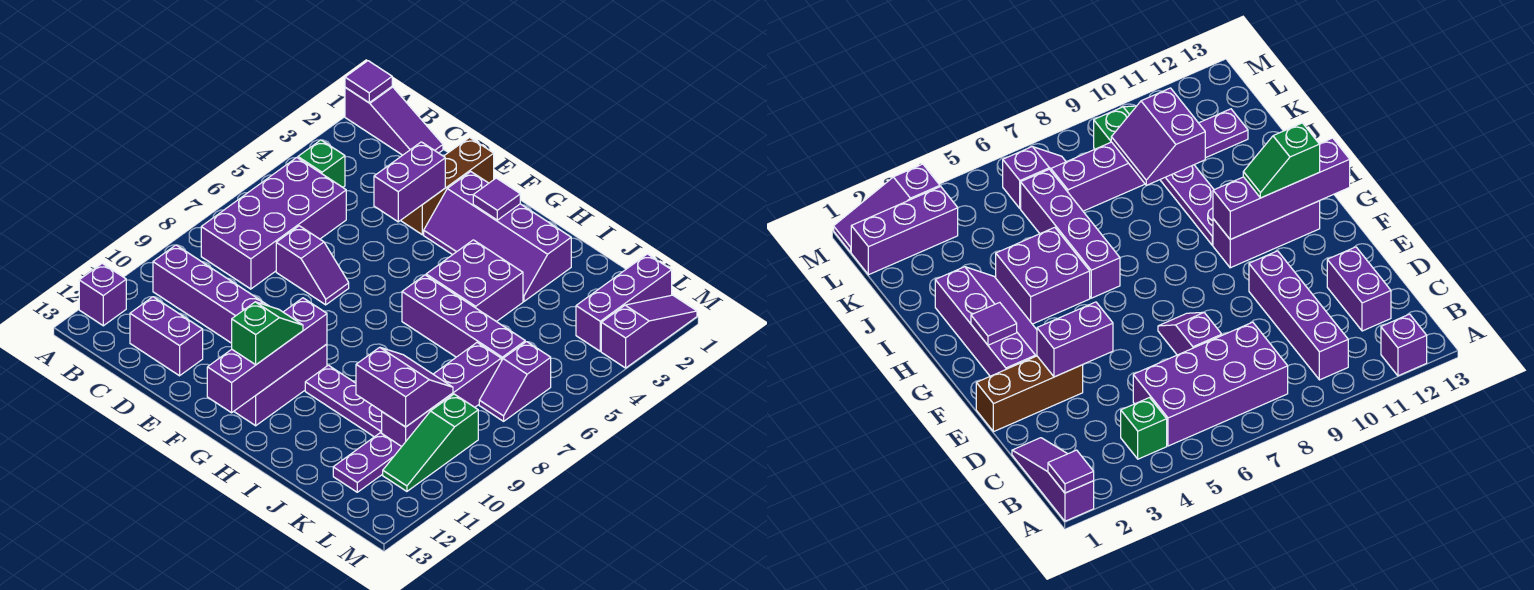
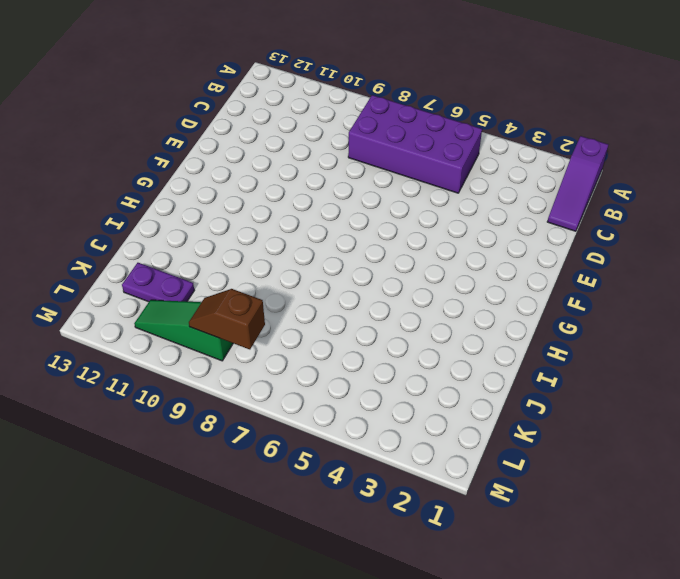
brown slope L8:L9 level 2 top 8 -> none
none -> purple brick A12 level 1
none -> green brick B4 level 1
none -> purple brick B10:E10 level 1

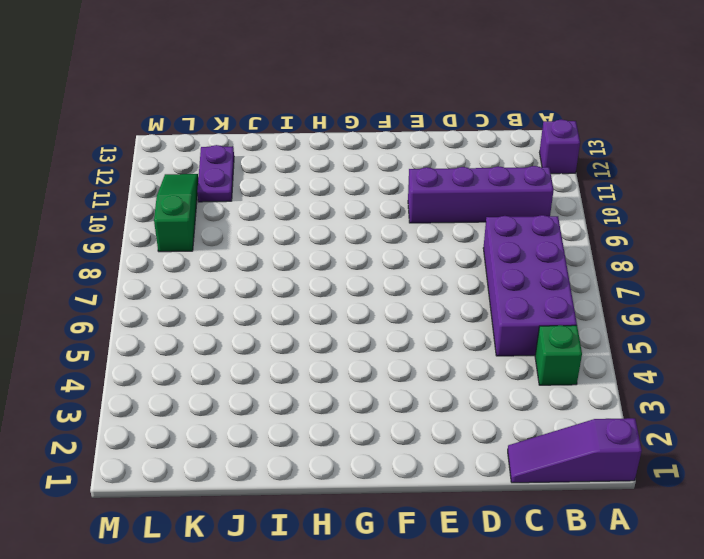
none -> purple brick C12:D12 level 1
none -> purple slope D7:E7 level 1 top D
none -> brown brick E1:E3 level 1

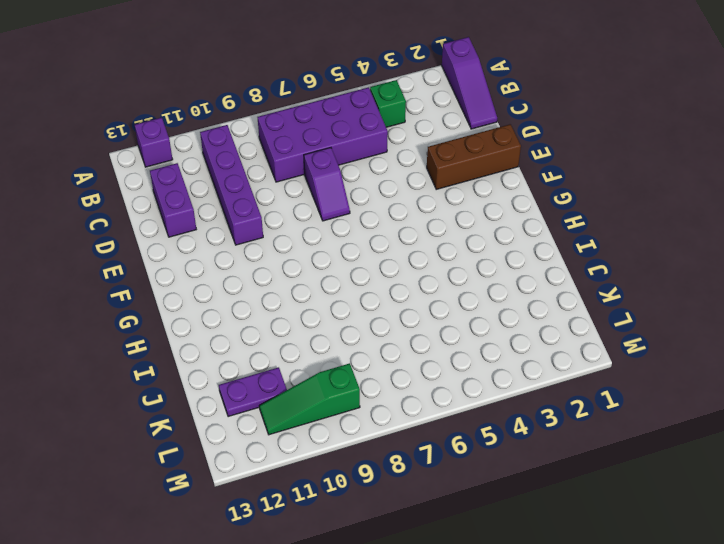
none -> purple slope F2:I3 level 1 top 2
none -> purple brick G10:G12 level 1
none -> purple brick H4:I5 level 1

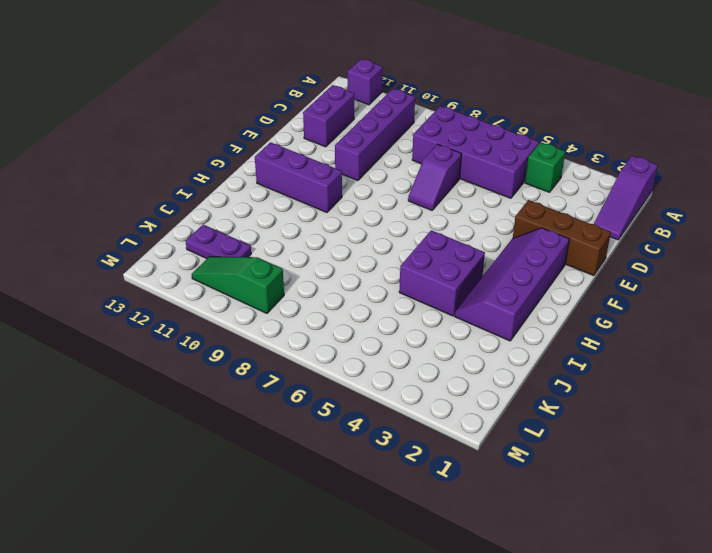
none -> purple brick H6:K6 level 1
none -> purple plate H10:J10 level 1
none -> purple brick K7:K10 level 1

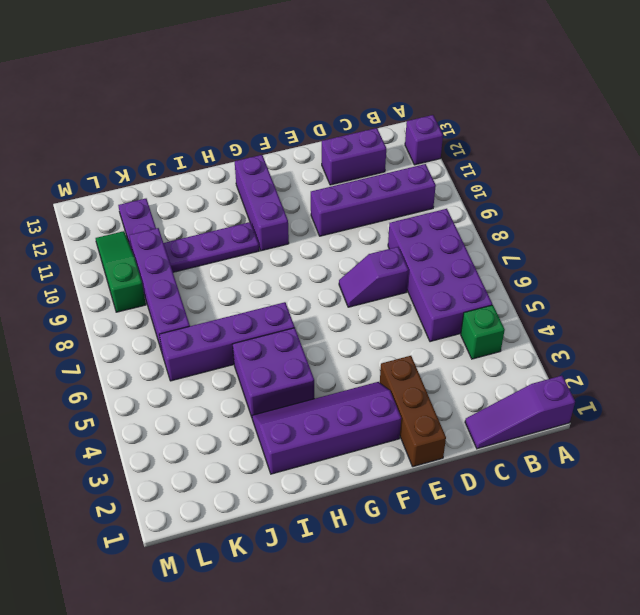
none -> purple brick L1:L3 level 1
none -> purple slope L6:L7 level 1 top 6
none -> purple slope M1:M3 level 1 top 3

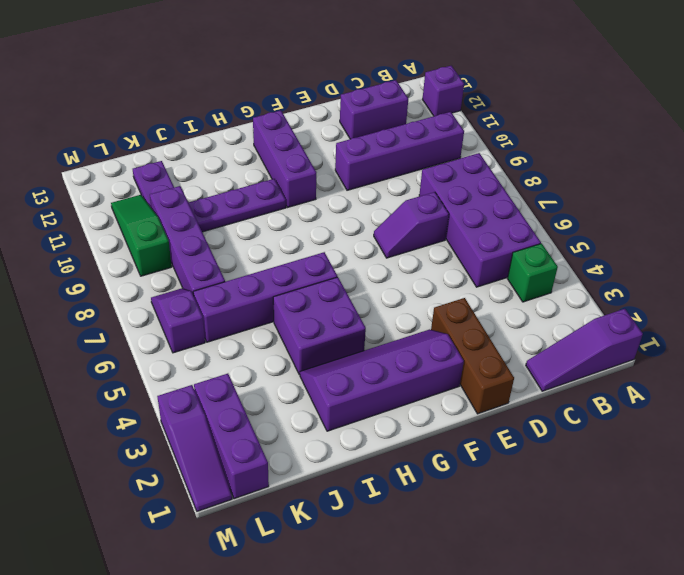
none -> purple tile A1 level 2
none -> purple brick E3:E4 level 2
none -> purple tile G2 level 2

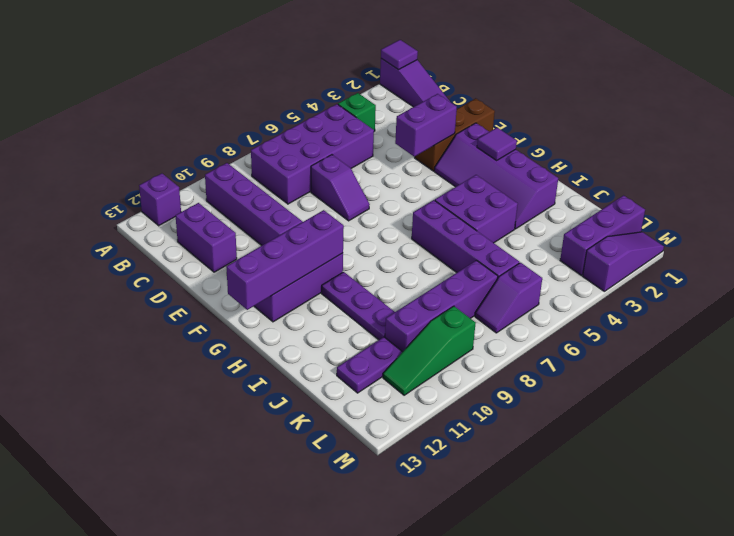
none -> purple slope J9:K10 level 2 top 10
none -> green slope G11:G12 level 3 top 12

